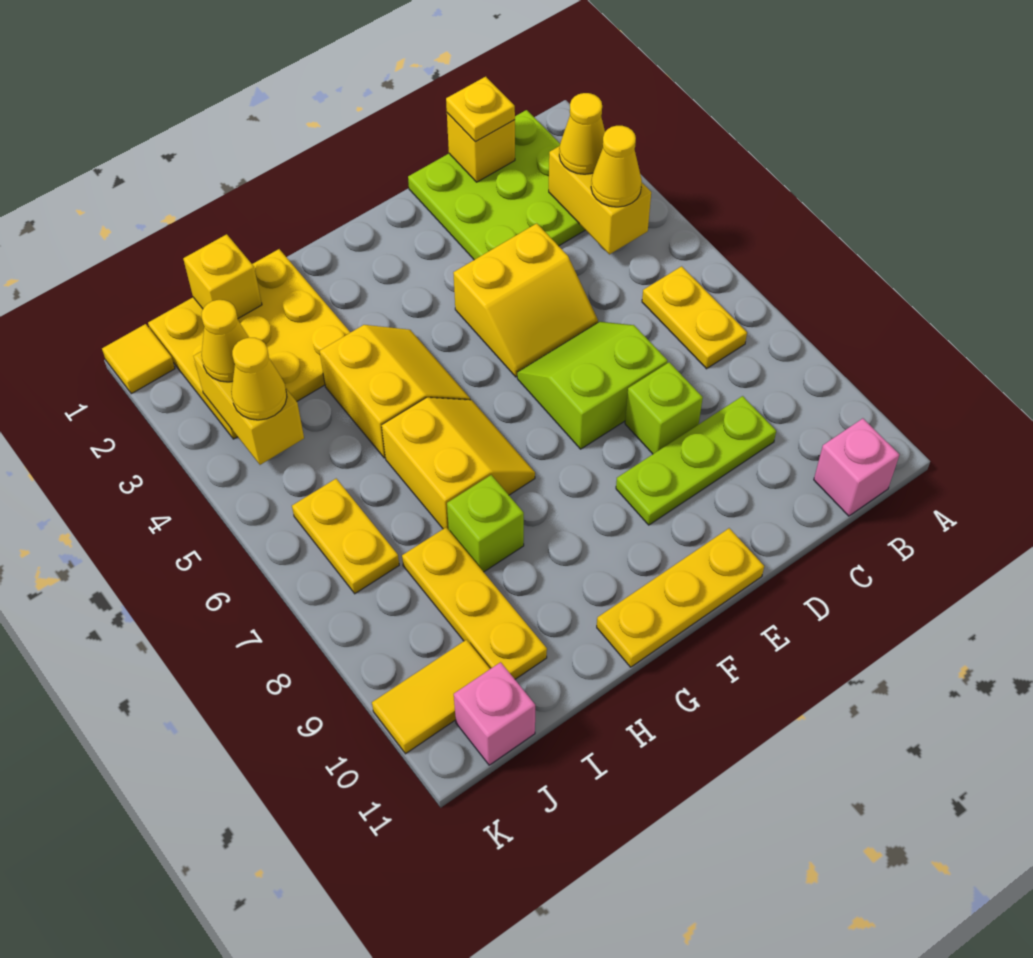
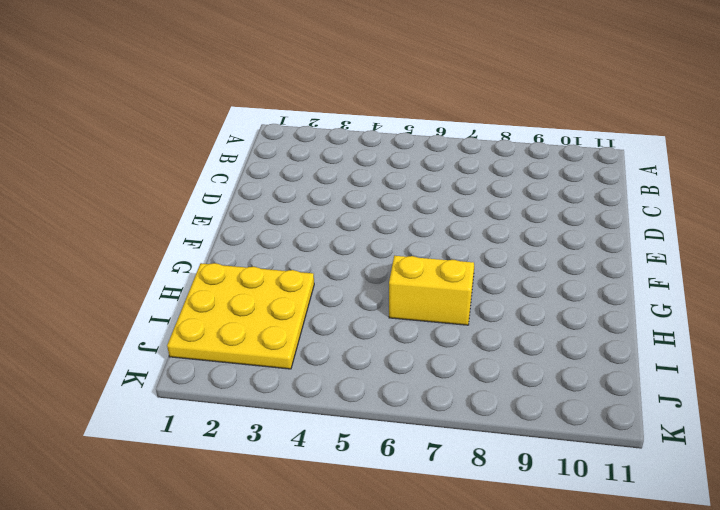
none -> lime plate B1:D3 level 1
none -> yellow plate B6:B7 level 1
none -> pink brick B11 level 1

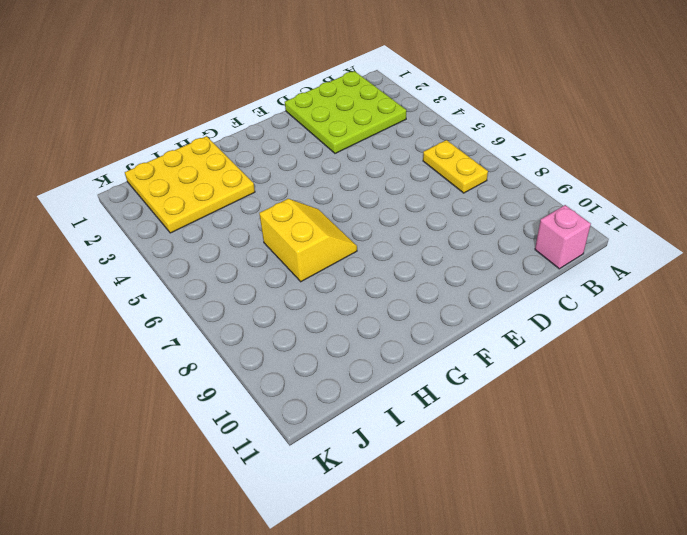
none -> lime plate C9:E9 level 1
none -> yellow slope D4:E5 level 1 top 4
none -> lime slope D6:E7 level 1 top 7

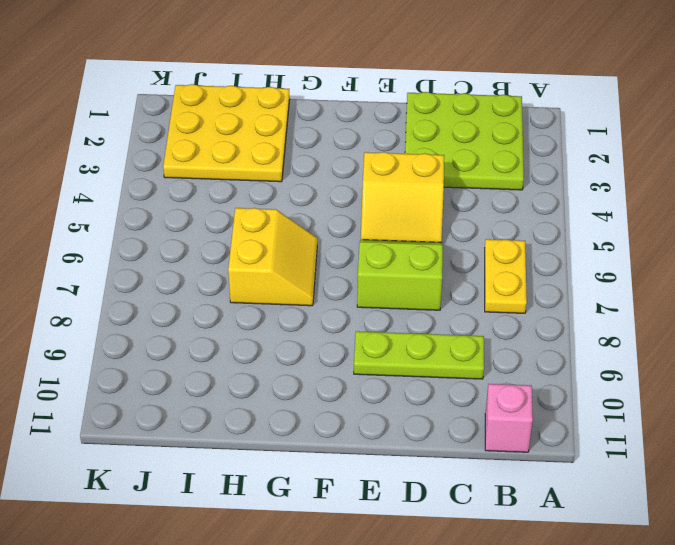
none -> lime brick D8 level 1
none -> yellow plate E11:G11 level 1
none -> yellow slope G4:H5 level 1 top H

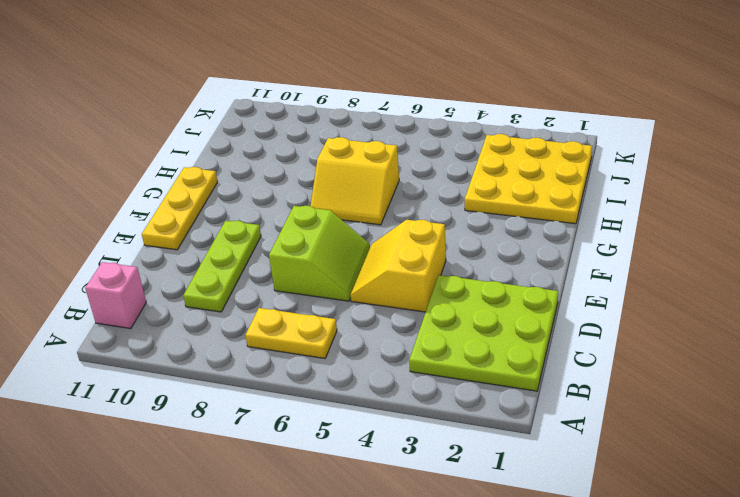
none -> lime brick D8 level 1
none -> yellow slope G4:H5 level 1 top H
none -> lime brick H8 level 1

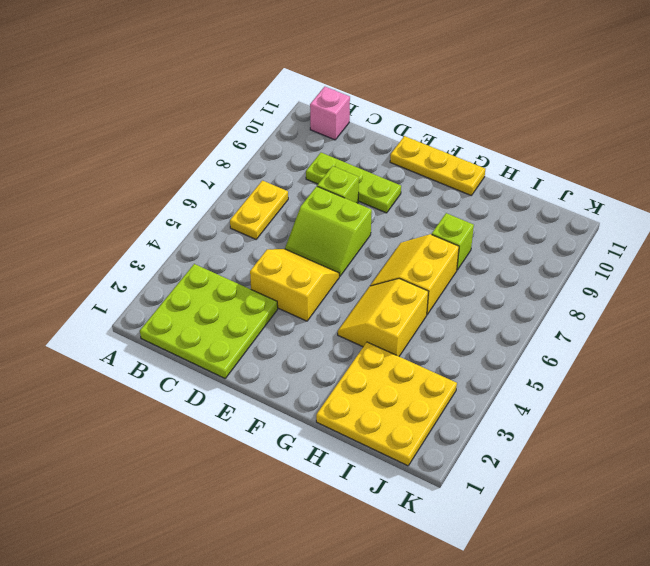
none -> yellow plate I8:I10 level 1
none -> yellow plate J6:J7 level 1
none -> yellow tile J10:K10 level 1

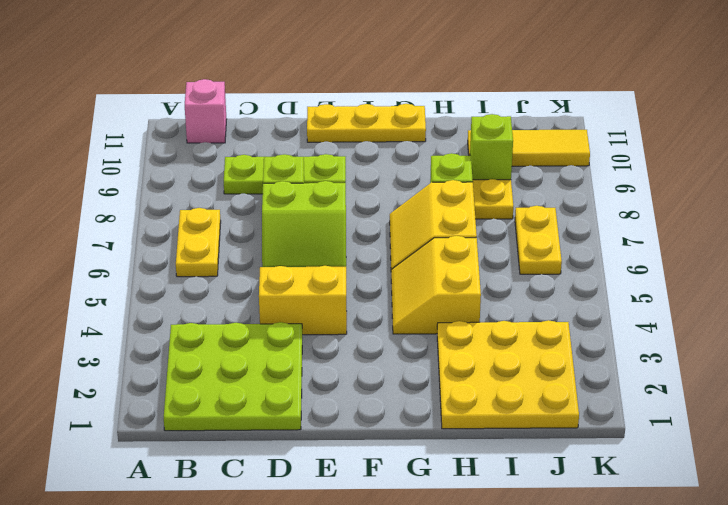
lime brick I9 level 2 -> none
none -> pink brick J11 level 1
none -> yellow tile K1 level 1
none -> yellow brick B3:B4 level 2

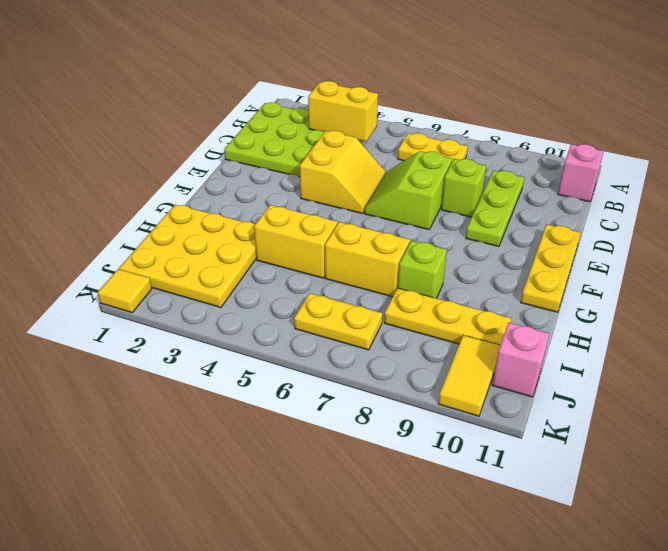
none -> yellow brick C1 level 2
none -> yellow brick I1 level 2
none -> yellow brick J3:J4 level 2

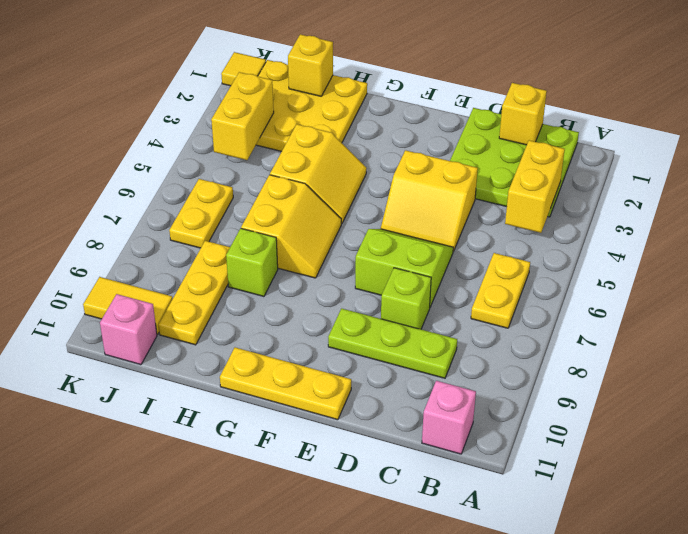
none -> yellow cone B3 level 3
none -> yellow cone B4 level 3
none -> yellow plate C1 level 3

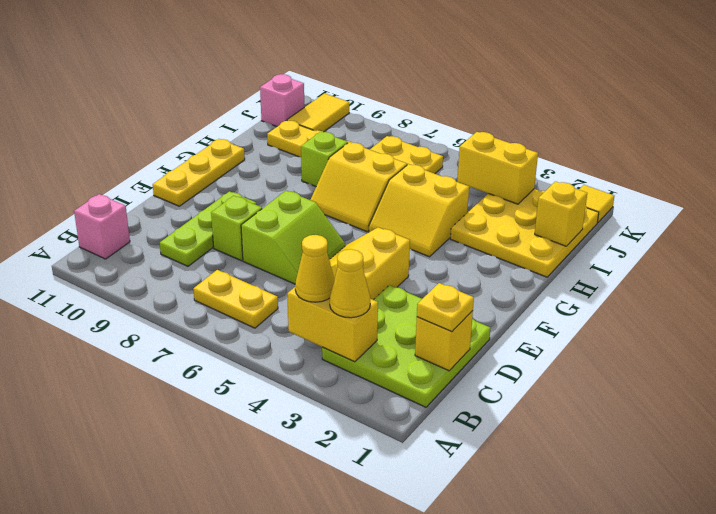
none -> yellow cone J3 level 3
none -> yellow cone J4 level 3

